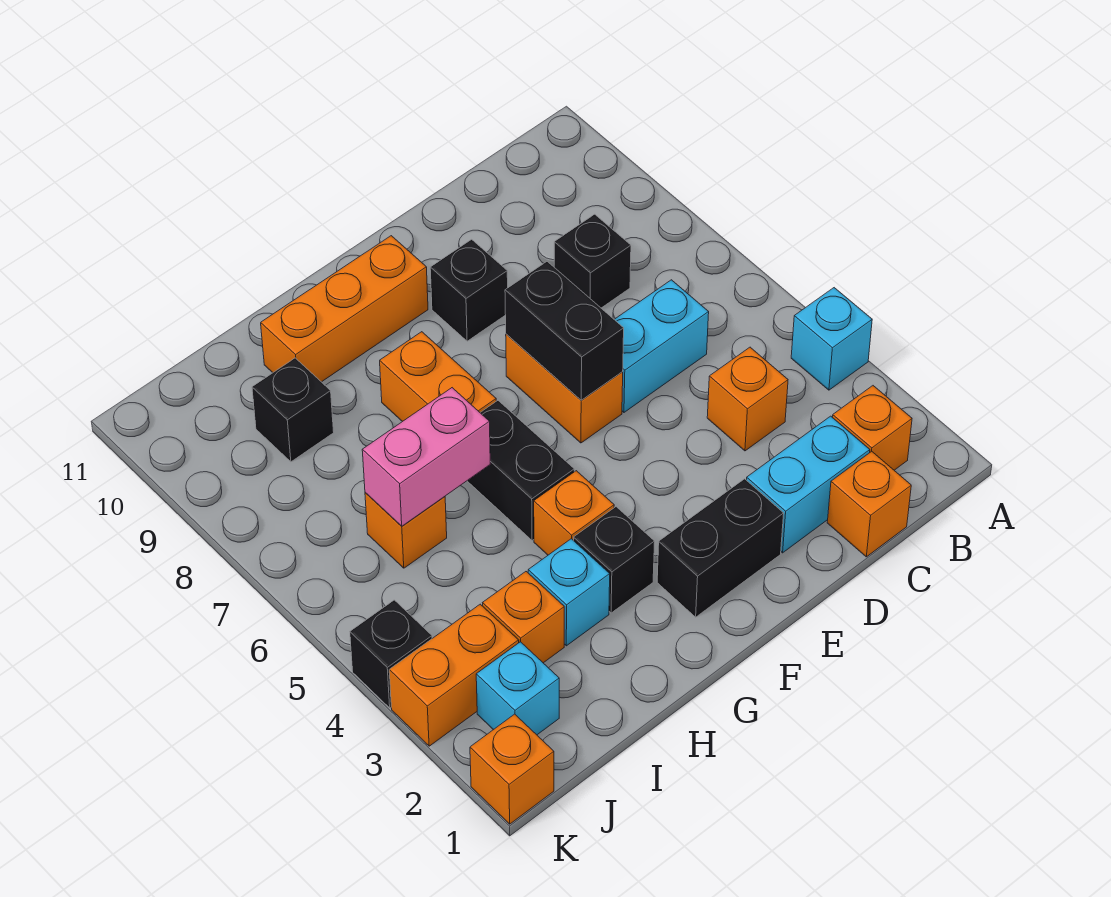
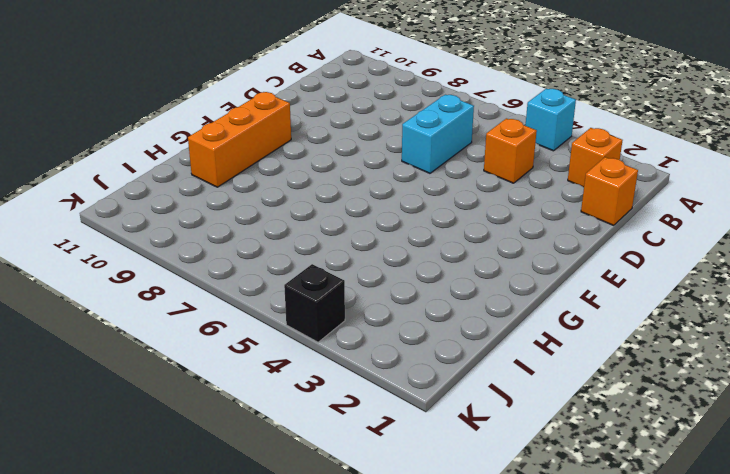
none -> cyan brick C2:D2 level 1
none -> black brick C8 level 1
none -> black brick E2:F2 level 1

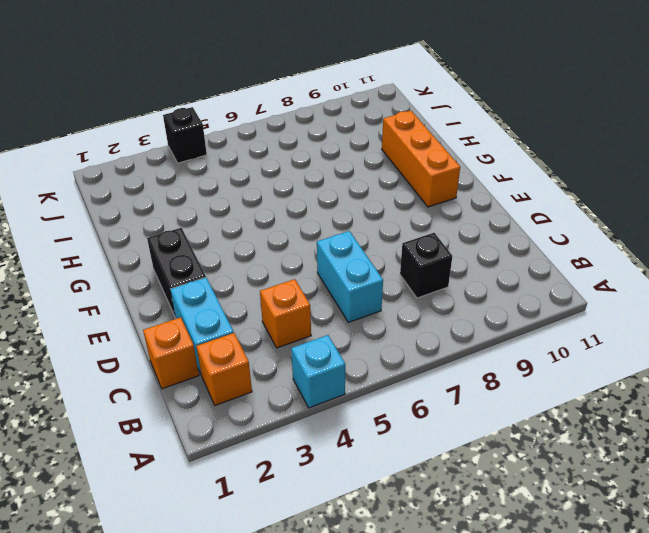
none -> orange brick E6:E7 level 1
none -> black brick E9 level 1
none -> black brick G3 level 1

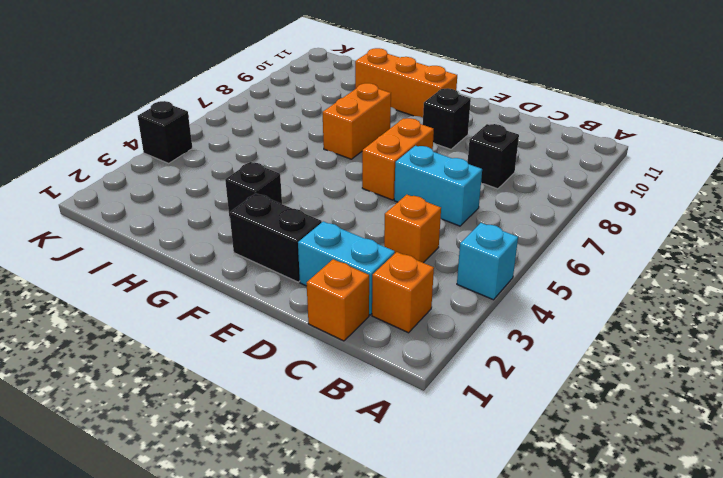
none -> orange brick G4 level 1
none -> black brick G5:G6 level 1
none -> cyan brick H3 level 1

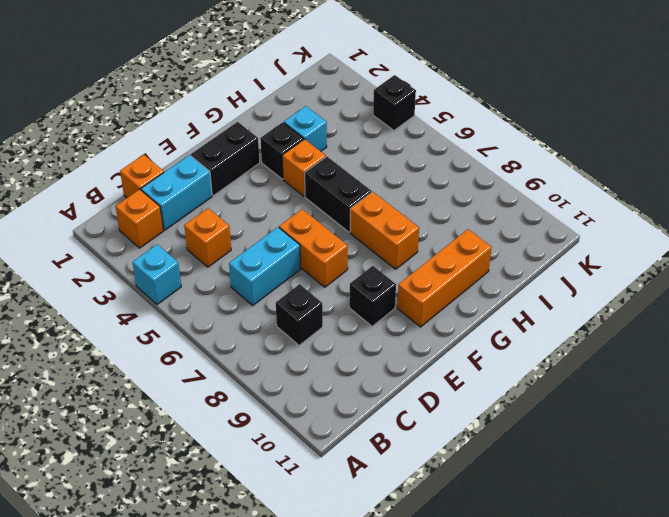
none -> orange brick I3 level 1
none -> orange brick I6 level 1
none -> black brick I9 level 1

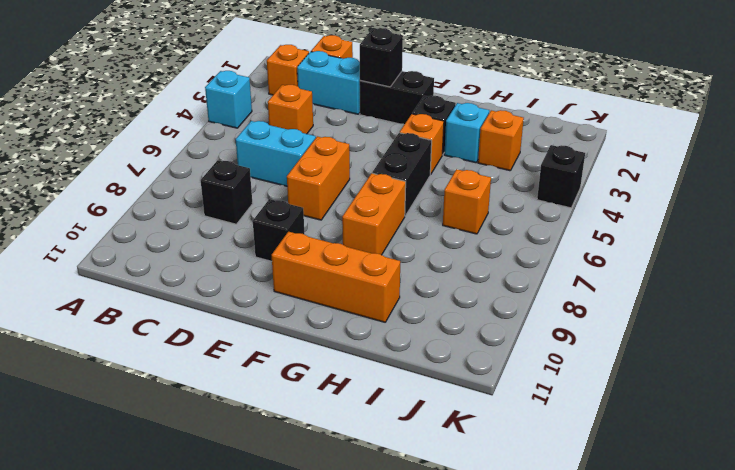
black brick E2 level 2 -> black brick I9 level 1
none -> cyan brick J2 level 1
none -> orange brick J3:K3 level 1
none -> orange brick K1 level 1

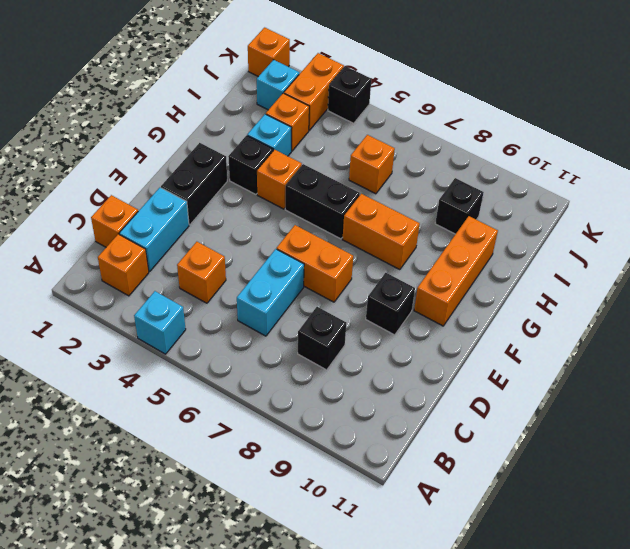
none -> black brick E6:E7 level 2
none -> pink brick H6:I6 level 2

